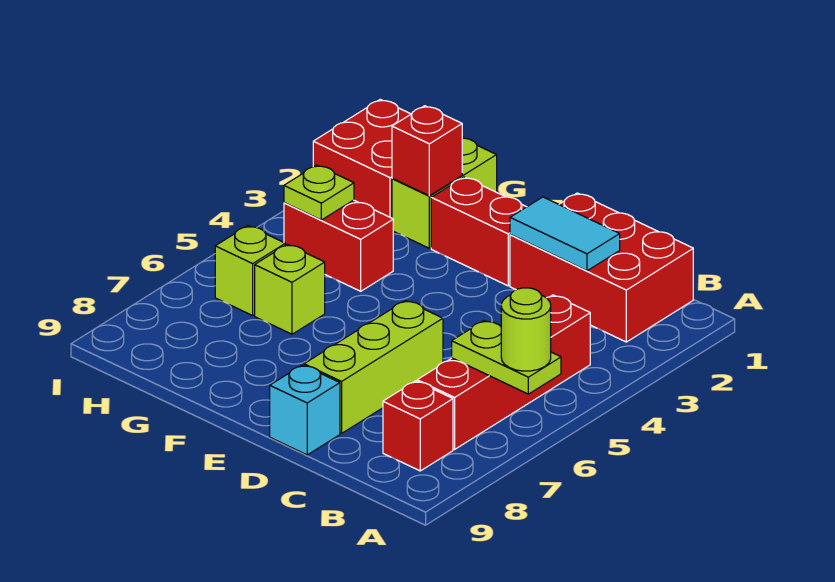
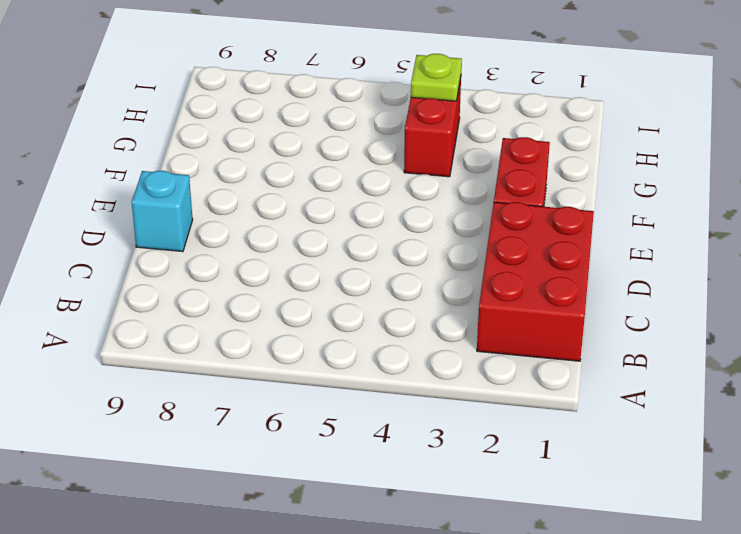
none -> red brick B4:B7 level 1
none -> red brick B8 level 1
none -> lime brick D6:D8 level 1

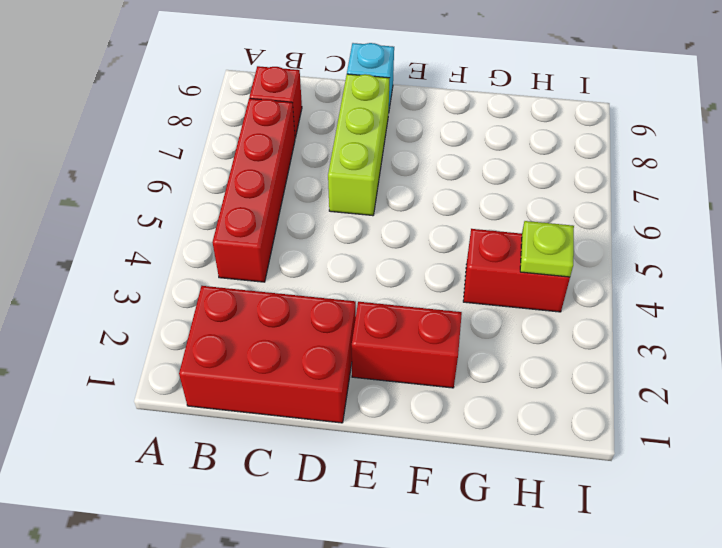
none -> lime brick G1:G2 level 1
none -> lime brick G6 level 1
none -> red brick H1:I2 level 1

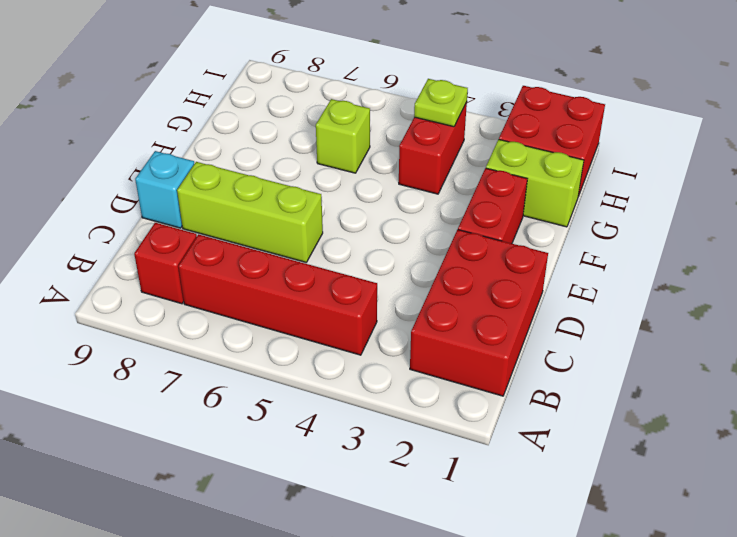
none -> lime brick H6 level 1
none -> lime plate A6:B6 level 2
none -> cyan tile C2:D2 level 2

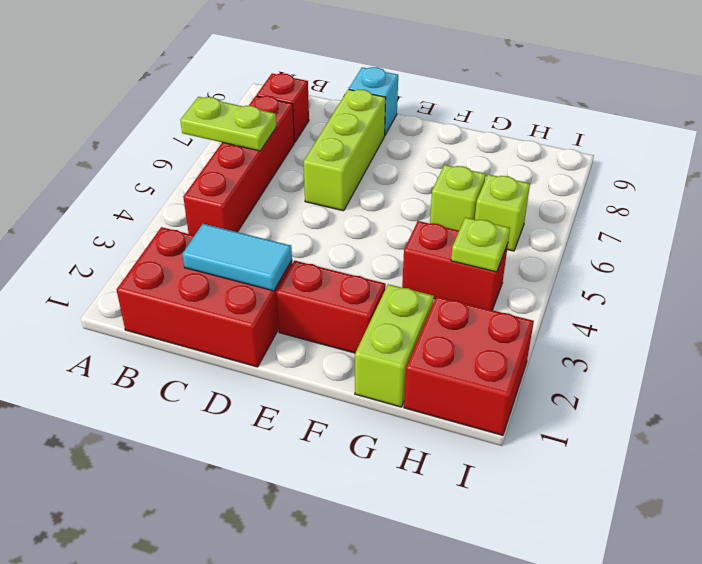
none -> red brick G2 level 2
none -> lime round brick A6 level 3

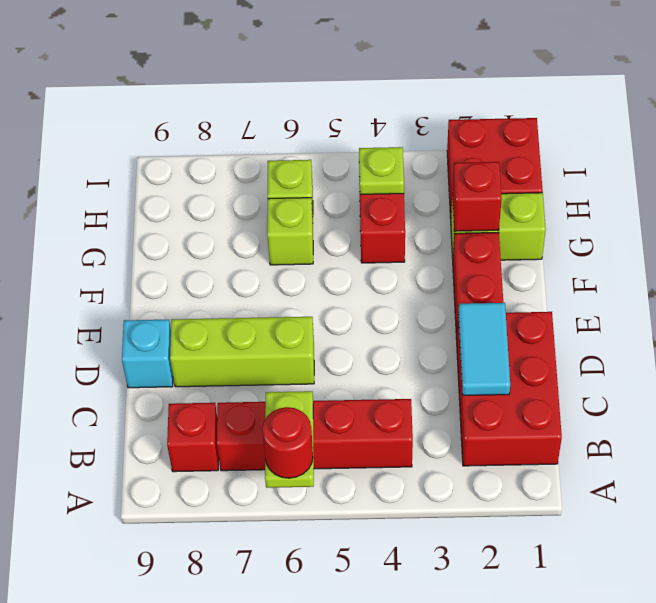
red round brick A6 level 3 -> lime round brick A6 level 3

